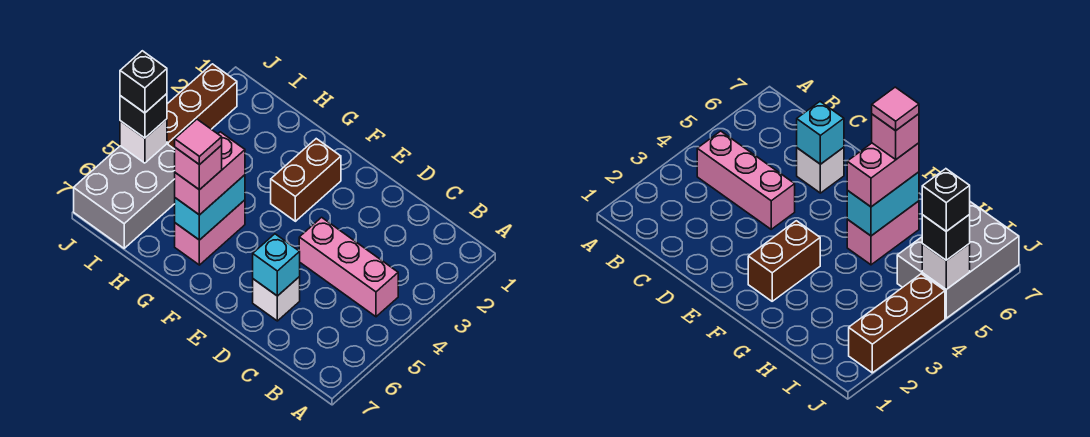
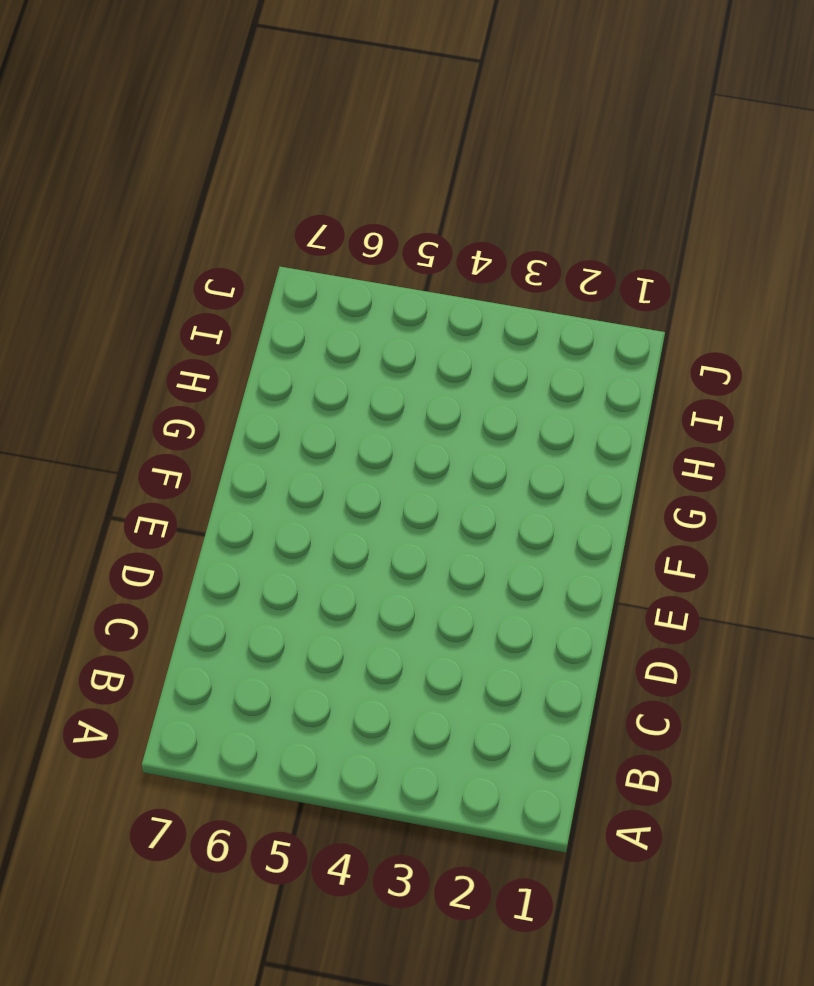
none -> pink brick B4:D4 level 1
none -> white brick D6 level 1
none -> brown brick F2:F3 level 1

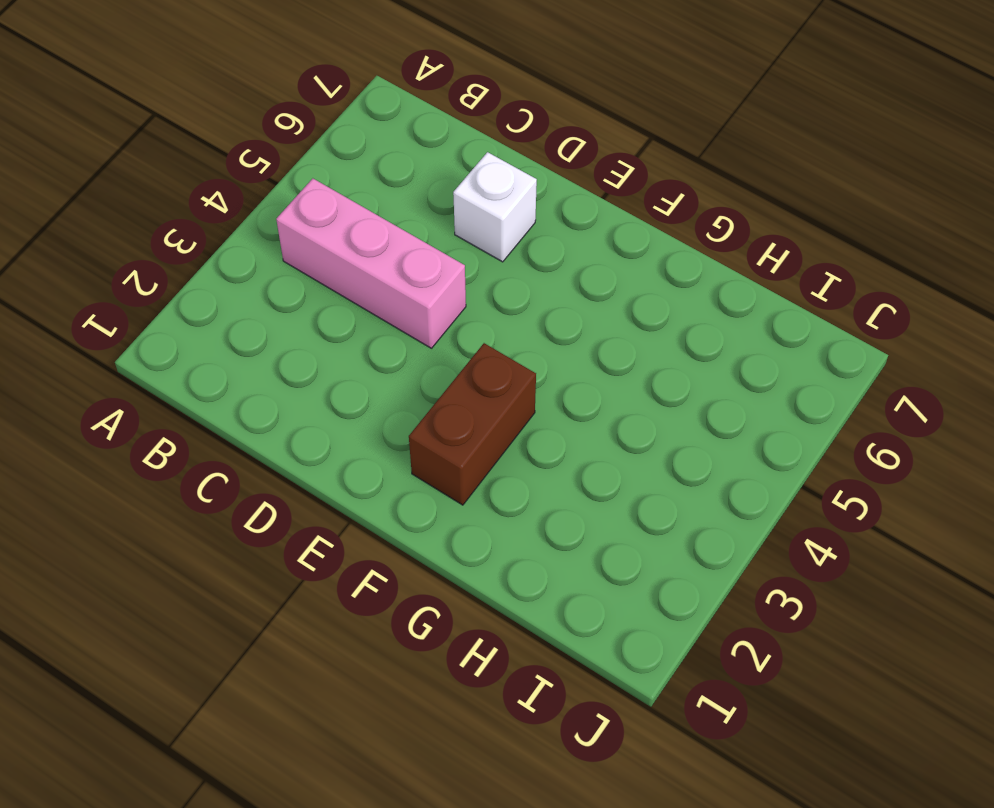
none -> pink brick G5:G6 level 1
none -> grey brick I5:J7 level 1
none -> brown brick J2:J4 level 1

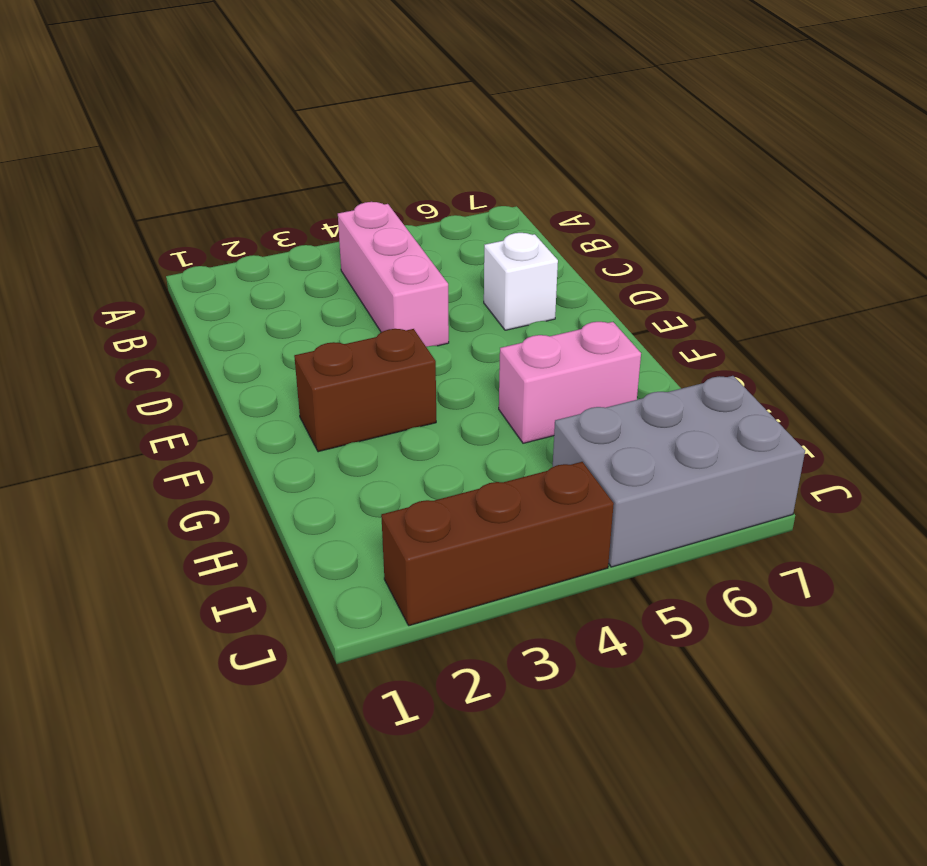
none -> cyan brick D6 level 2
none -> cyan brick G5:G6 level 2
none -> white brick J5 level 2

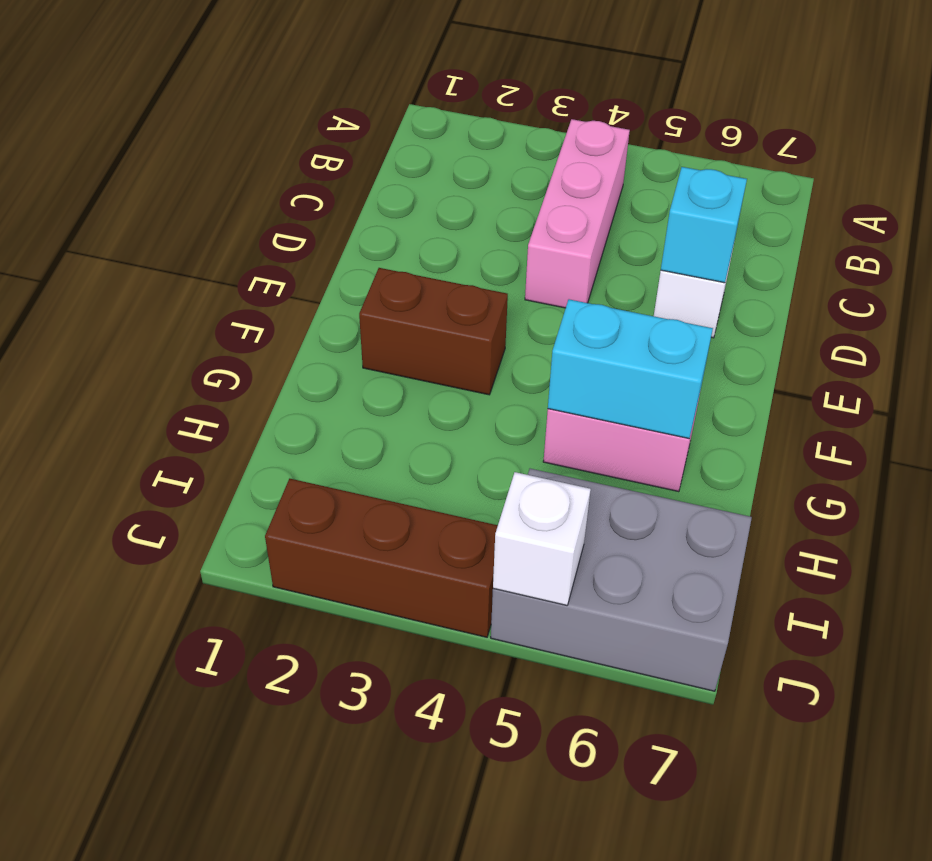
none -> pink brick G5:G6 level 3
none -> black brick J5 level 3
none -> pink brick G6 level 4

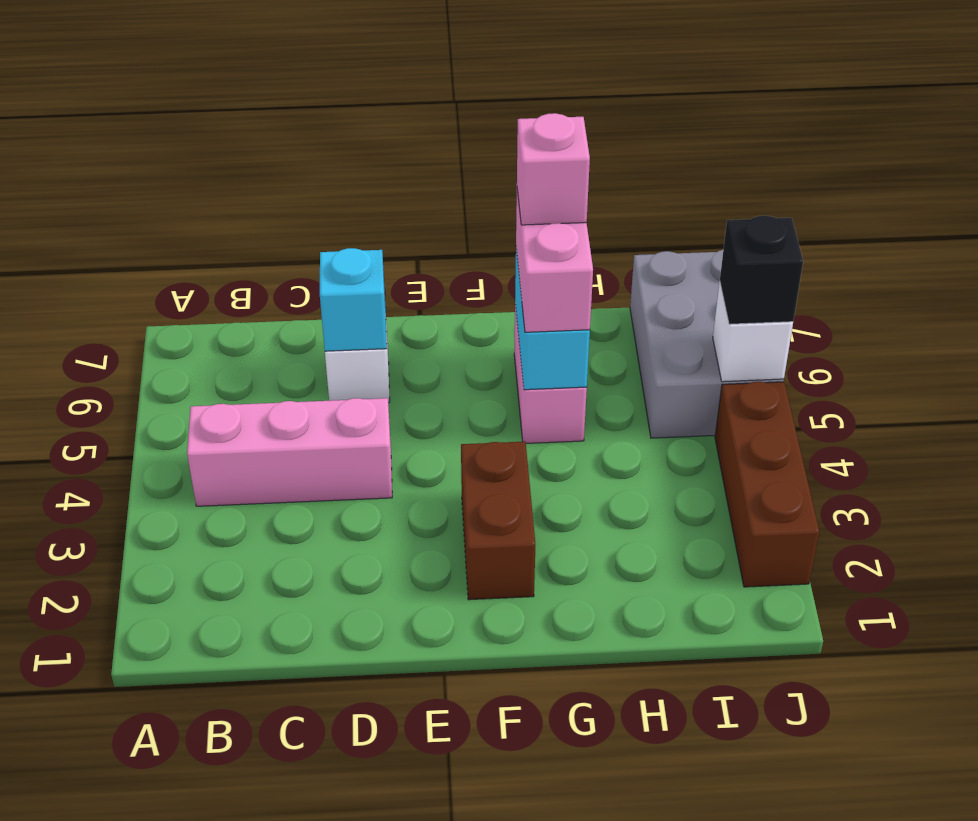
none -> black brick J5 level 4
none -> pink tile G6 level 5

